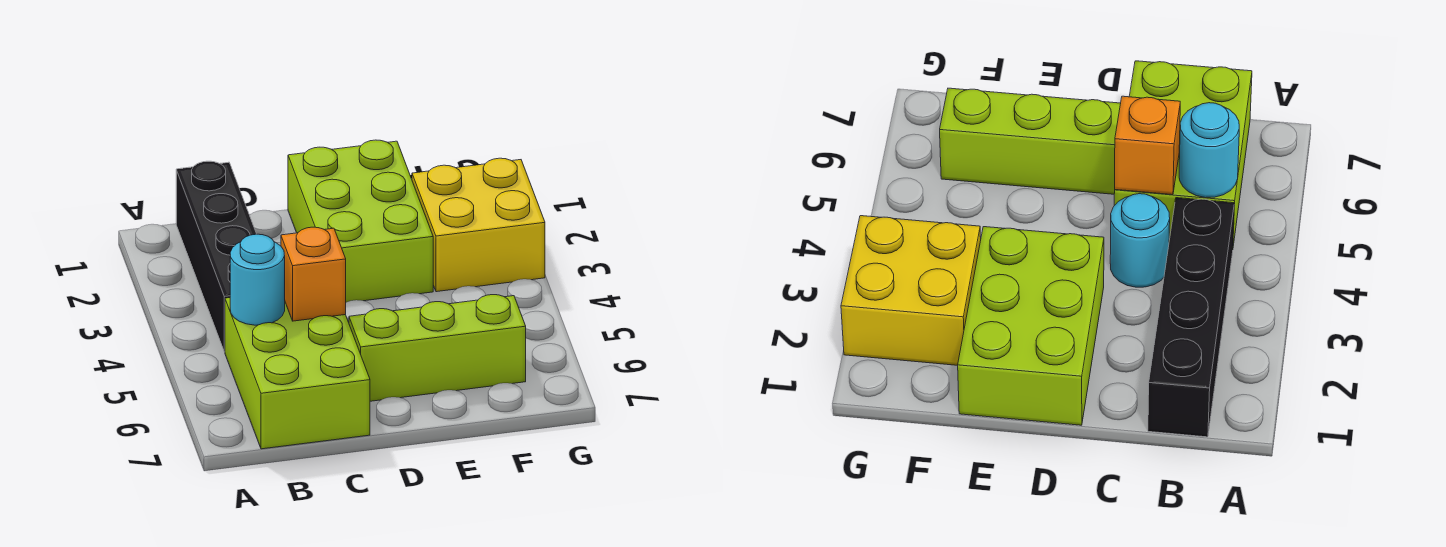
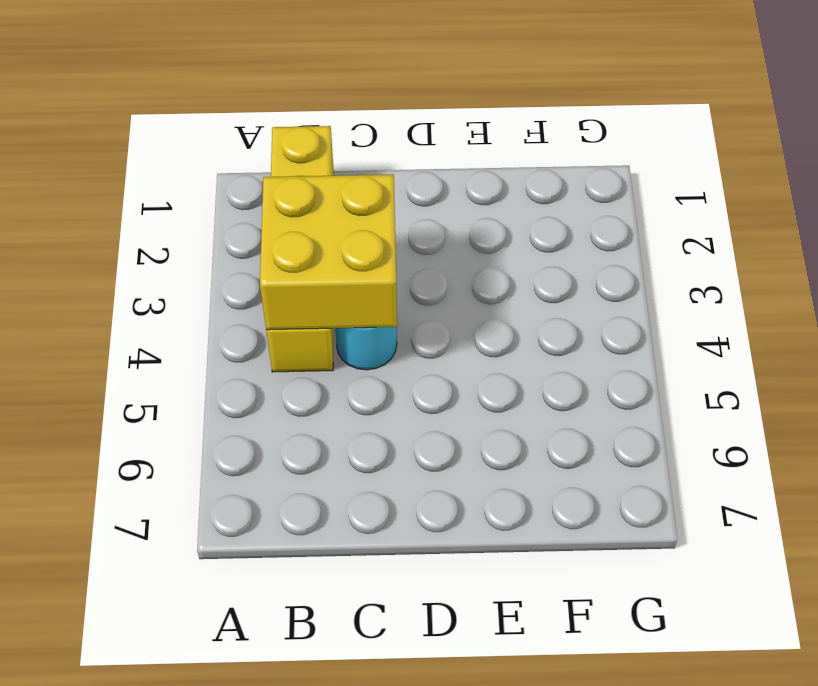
yellow brick B1:B4 level 1 -> black brick B1:B4 level 1
yellow brick B3:C4 level 2 -> yellow brick F2:G3 level 1
none -> lime brick B5:C7 level 1
none -> lime brick D1:E3 level 1

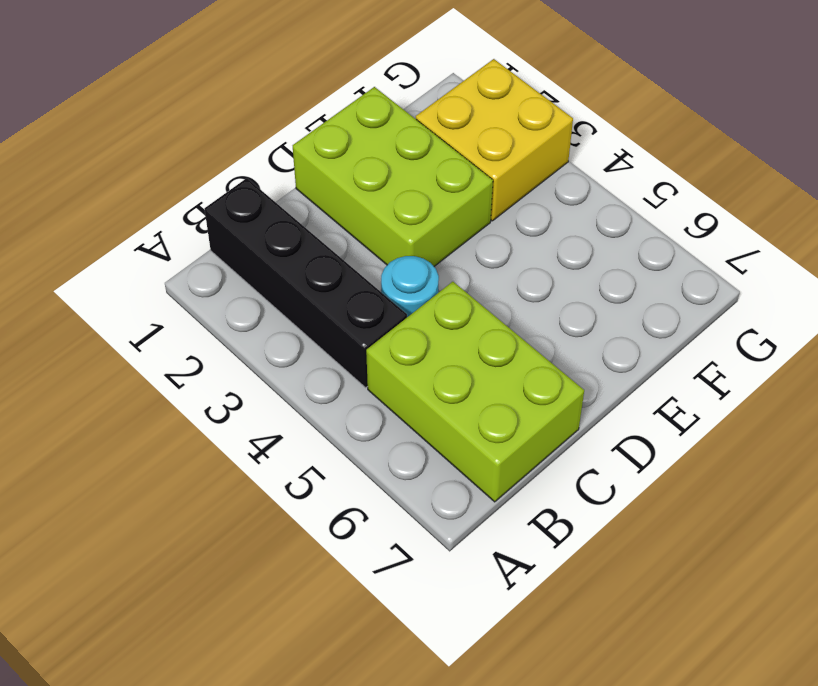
none -> lime brick D6:F6 level 1
none -> cyan round brick B5 level 2

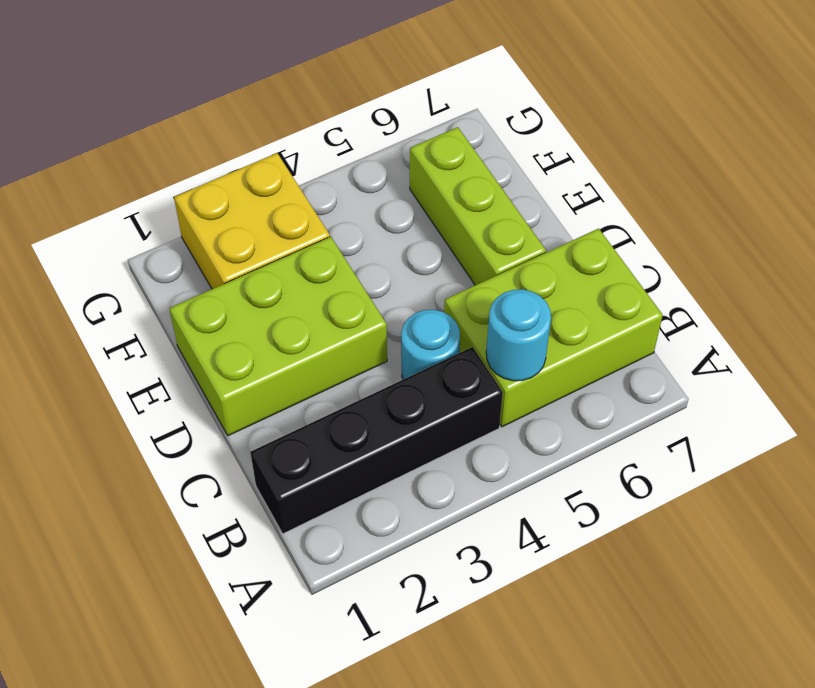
none -> orange brick C5 level 2

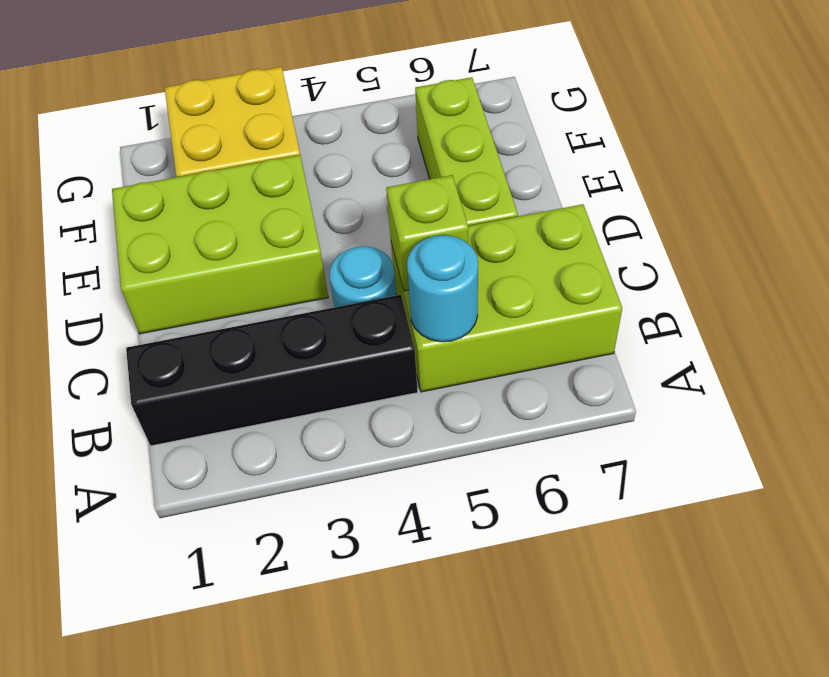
lime brick C5 level 2 -> orange brick C5 level 2

